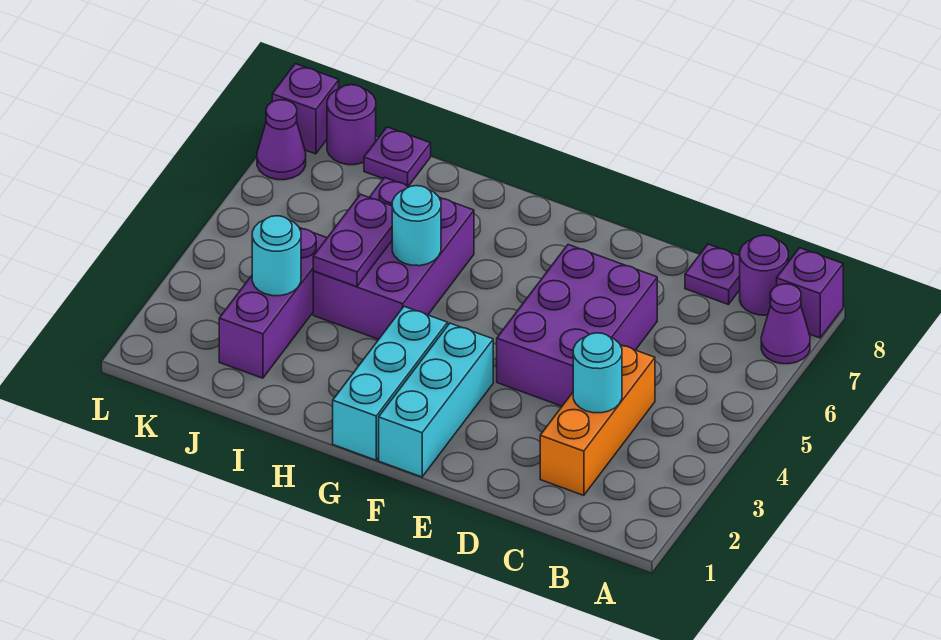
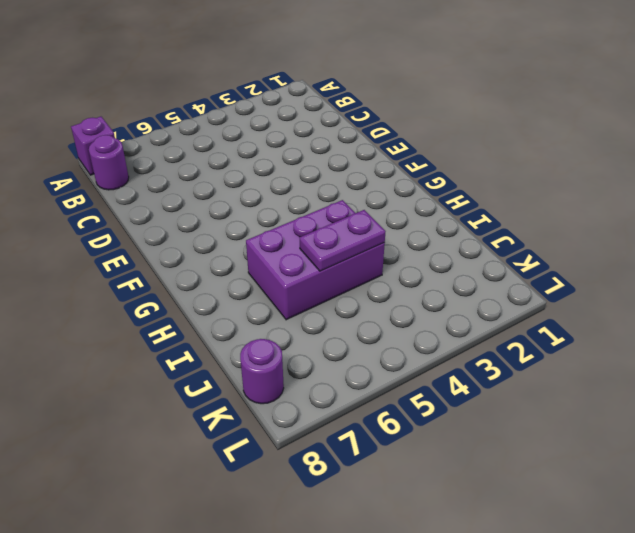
none -> purple cone A7 level 1
none -> orange brick C2:C4 level 1
none -> purple plate C8 level 1

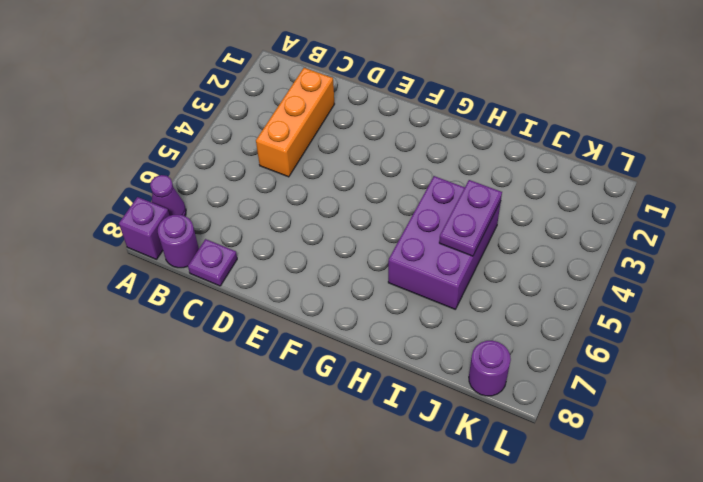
none -> purple brick D4:E6 level 1
none -> cyan brick F1:F3 level 1
none -> cyan brick G1:G3 level 1

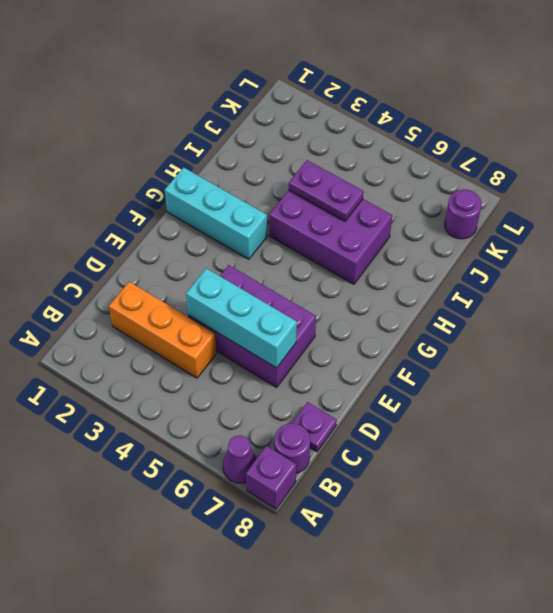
cyan brick D4:D6 level 2 -> cyan brick F1:F3 level 1
none -> purple brick J2:J4 level 1
none -> purple plate J8 level 1
none -> purple cone L7 level 1

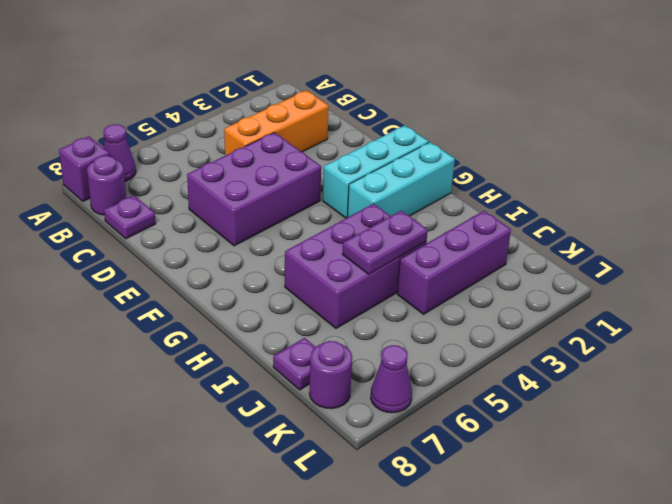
none -> purple brick L8 level 1
none -> cyan round brick C3 level 2
none -> cyan round brick H5 level 2

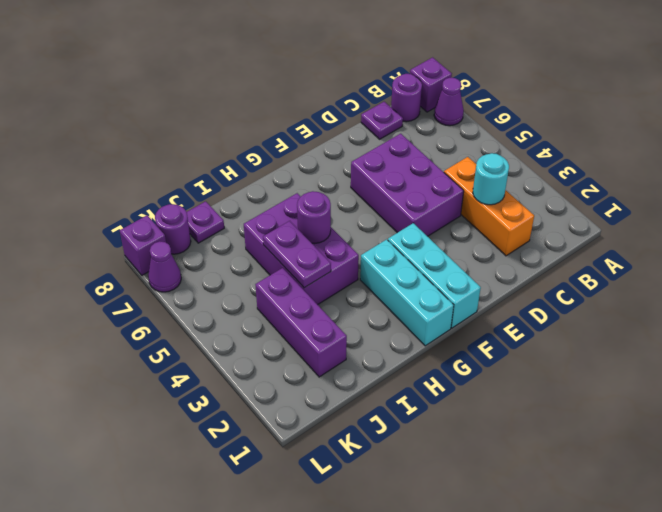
purple round brick H5 level 2 -> cyan round brick H5 level 2
none -> cyan round brick J3 level 2

